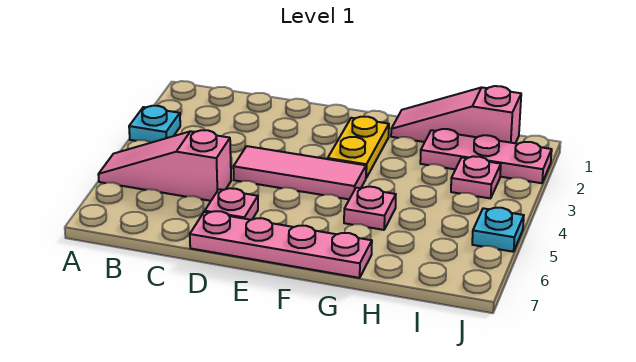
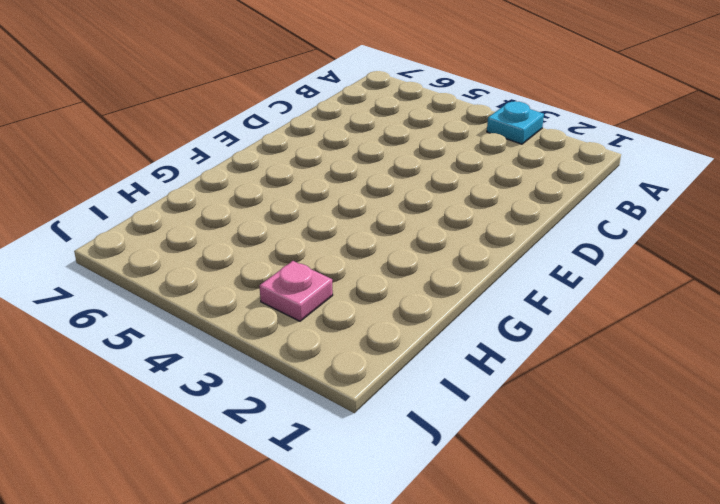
none -> pink slope A5:C5 level 1 top C
none -> pink tile D4:F4 level 1

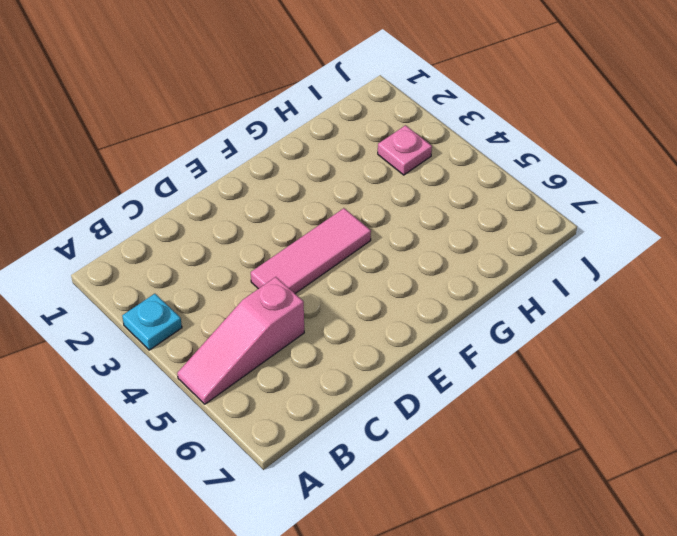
none -> pink plate D6 level 1
none -> pink plate D7:G7 level 1

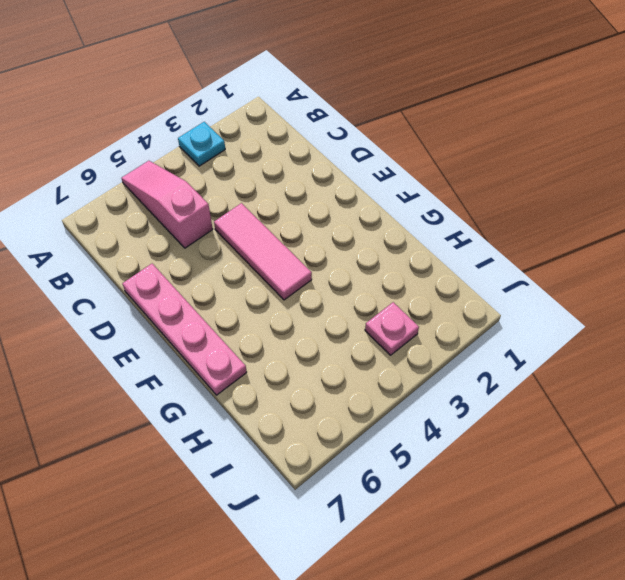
none -> pink plate D6 level 1
none -> yellow plate F2:F3 level 1

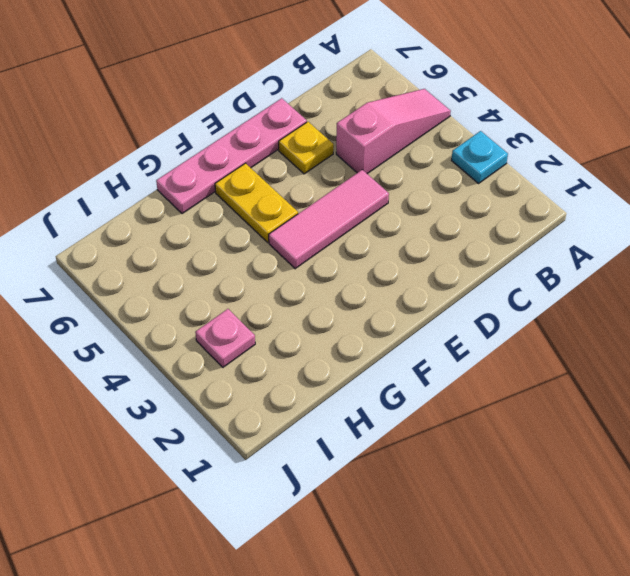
yellow plate D6 level 1 -> pink plate D6 level 1
yellow plate F5:F6 level 1 -> yellow plate F2:F3 level 1
none -> pink slope G1:I1 level 1 top I
none -> pink plate G5 level 1

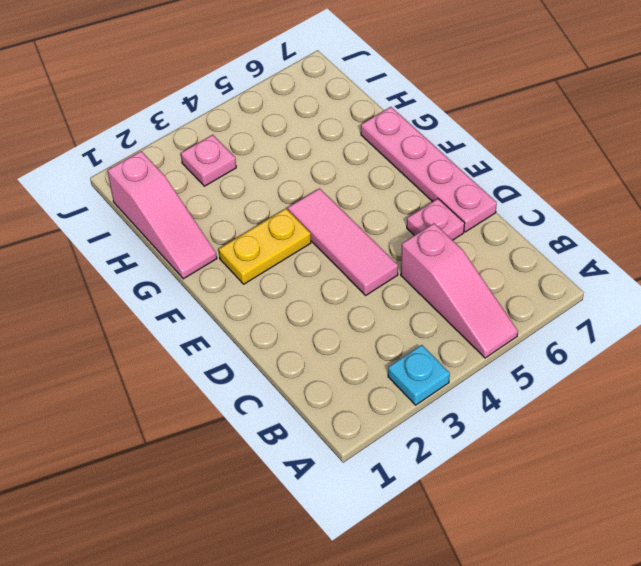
none -> pink plate G5 level 1
none -> pink plate H2:J2 level 1

